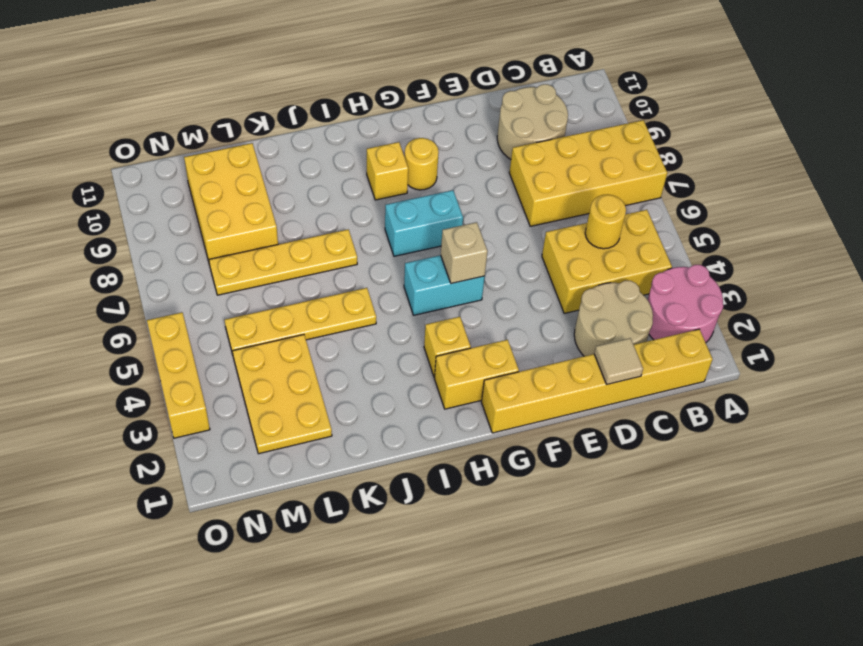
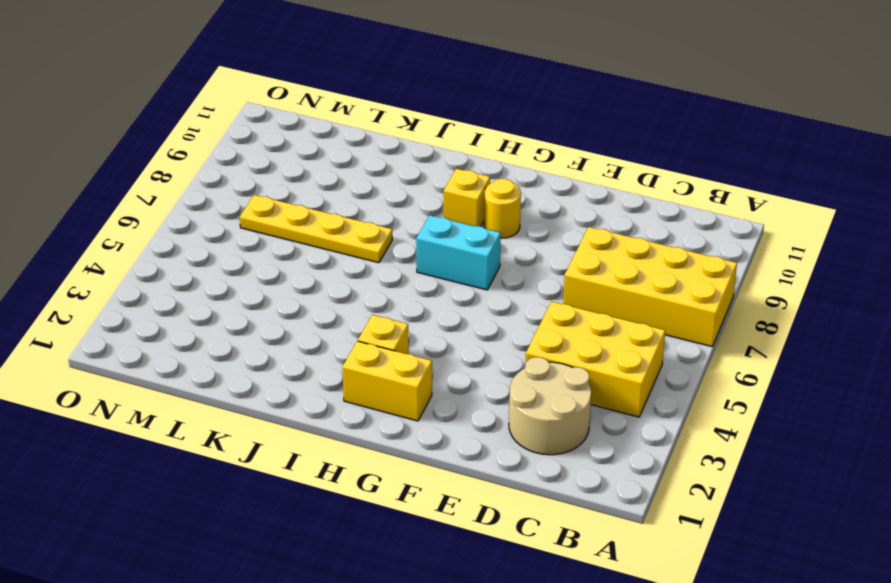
none -> pink round brick A2:B3 level 1
none -> yellow brick B1:G1 level 1
none -> tan round brick C9:D10 level 1

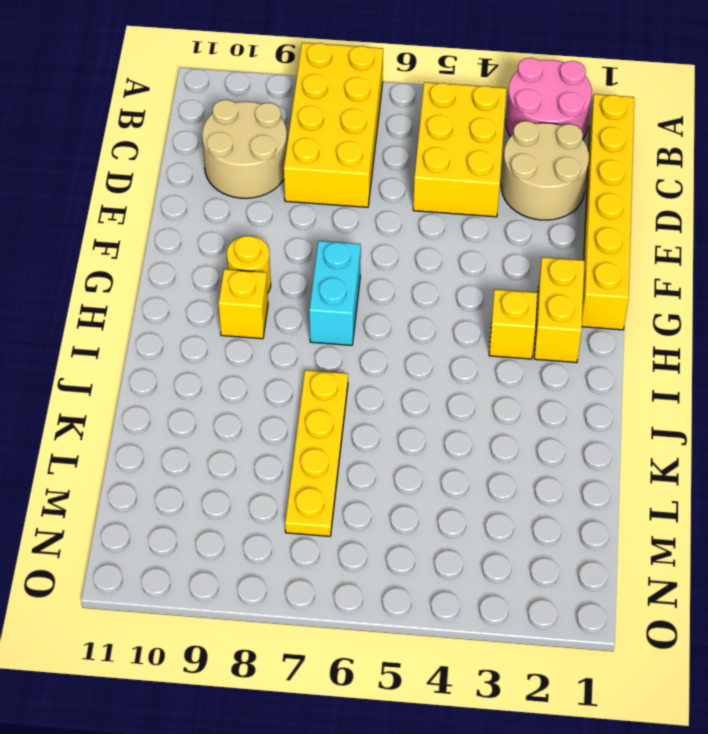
none -> cyan brick G5:H5 level 1
none -> yellow plate J5:M5 level 1
none -> yellow plate L2:M4 level 1

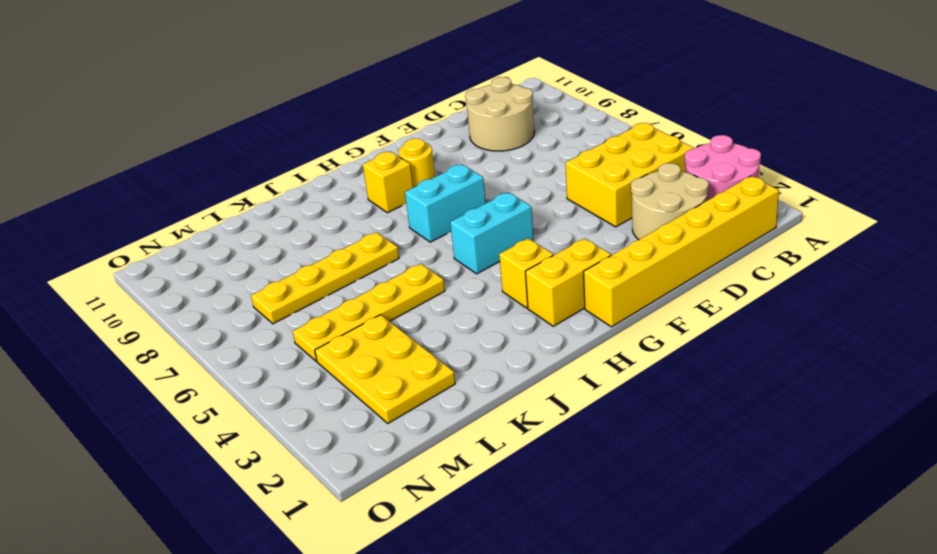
none -> yellow brick A7:D8 level 1
none -> yellow brick L8:M10 level 1
none -> yellow brick O3:O5 level 1

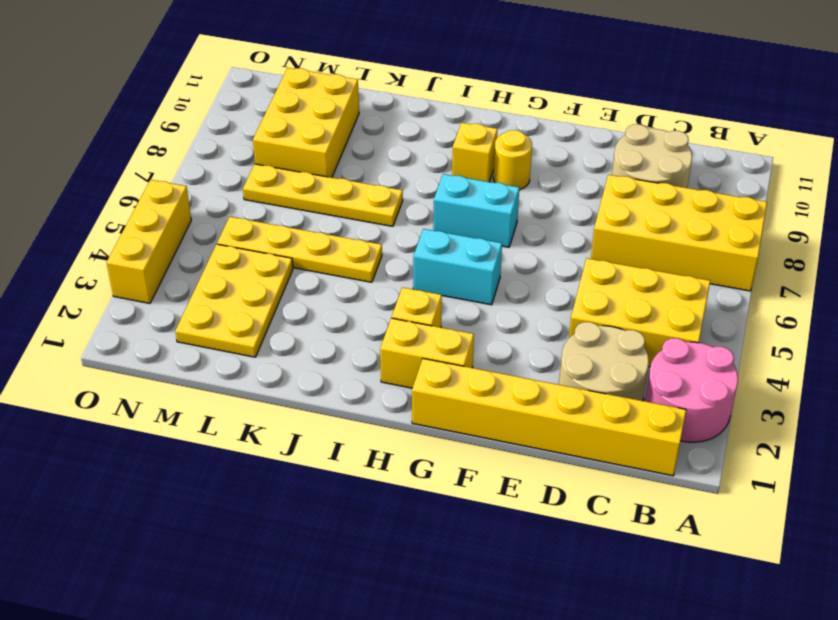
none -> yellow round brick C5 level 2
none -> tan tile D1 level 2
none -> tan brick G5 level 2

